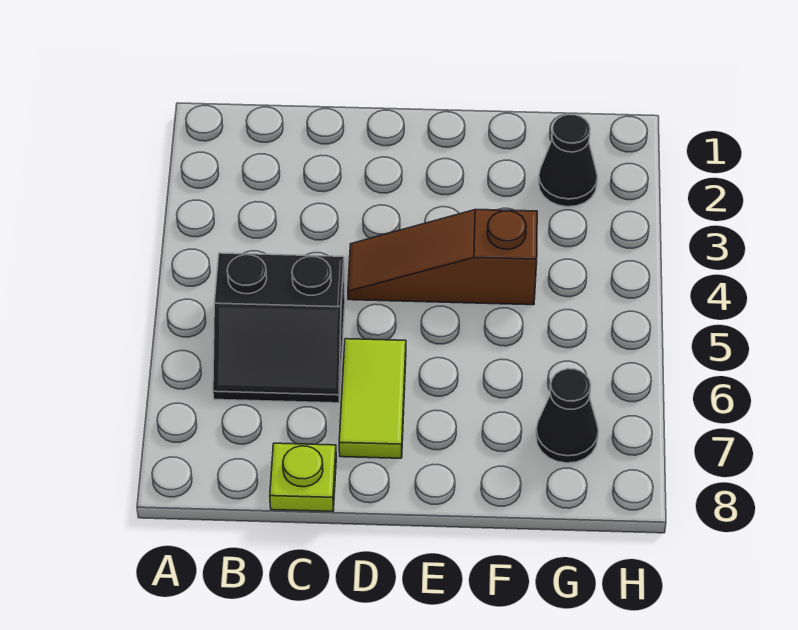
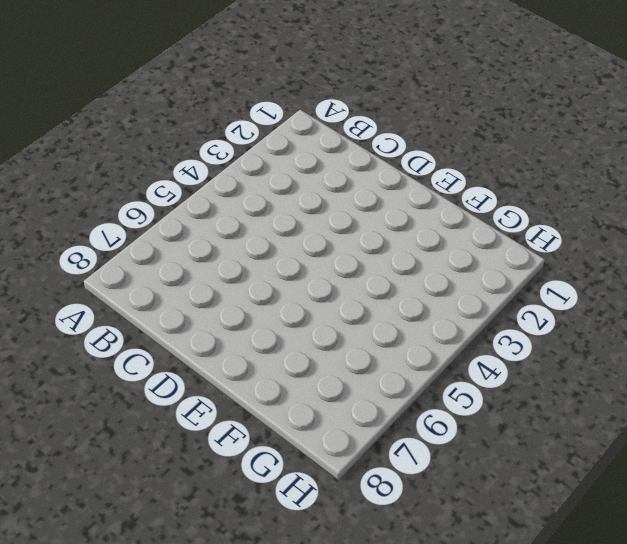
none -> black slope B5:C6 level 1 top 5
none -> lime plate C8 level 1

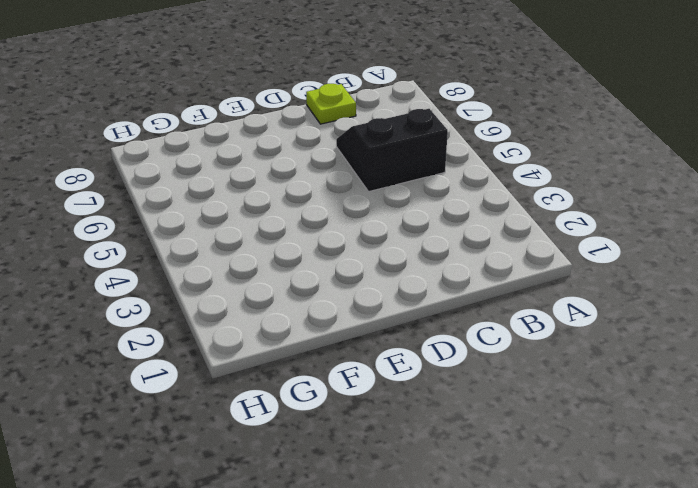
none -> brown slope D4:F4 level 1 top F
none -> lime tile D6:D7 level 1

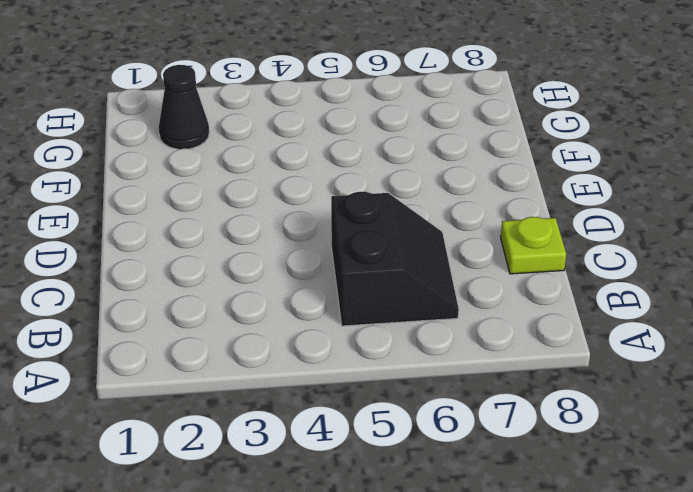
none -> brown slope D4:F4 level 1 top F
none -> lime tile D6:D7 level 1

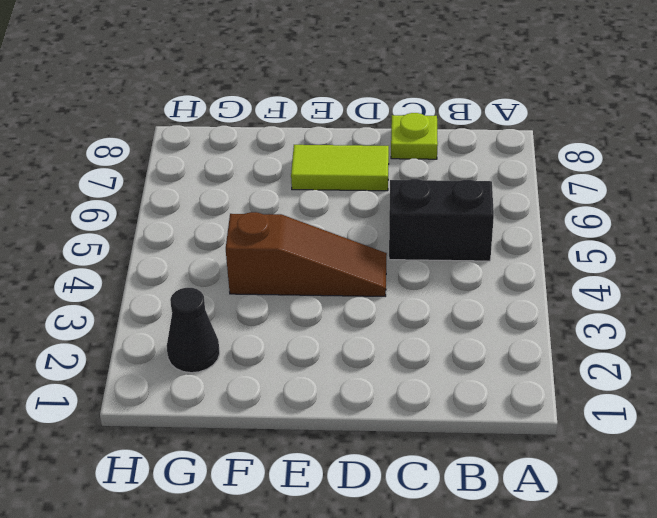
lime tile D7:E7 level 1 -> lime tile D6:D7 level 1
none -> black cone G7 level 1

